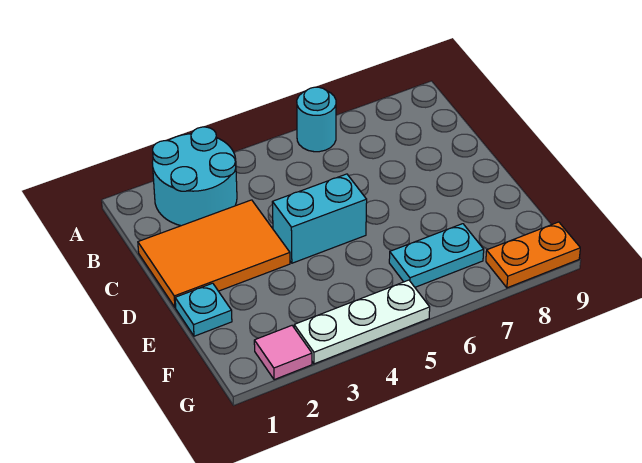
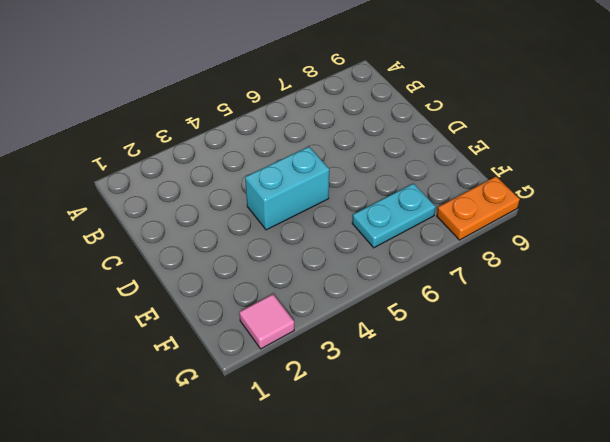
none -> cyan round brick A2:B3 level 1
none -> cyan round brick A6 level 1

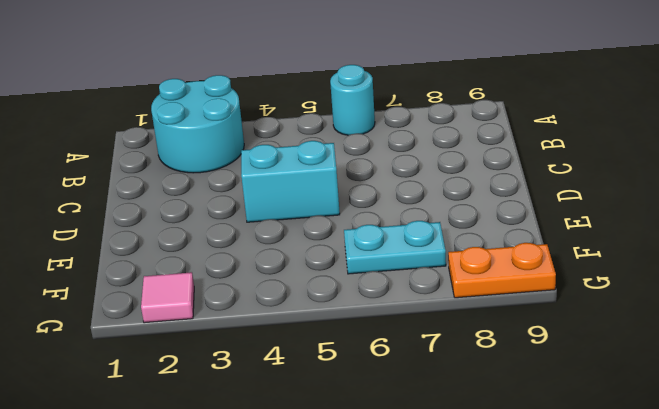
none -> orange tile C1:D3 level 1
none -> cyan plate E1 level 1

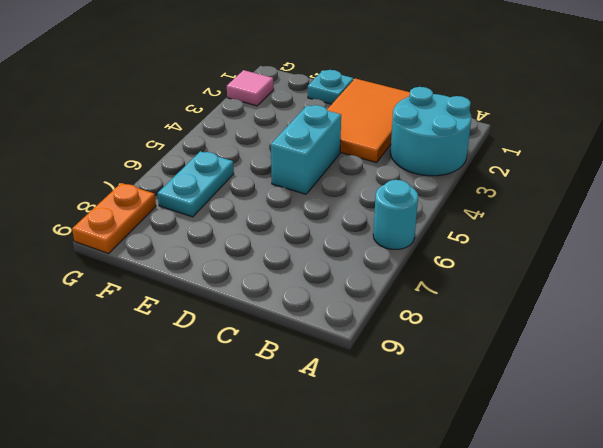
none -> white plate G3:G5 level 1

